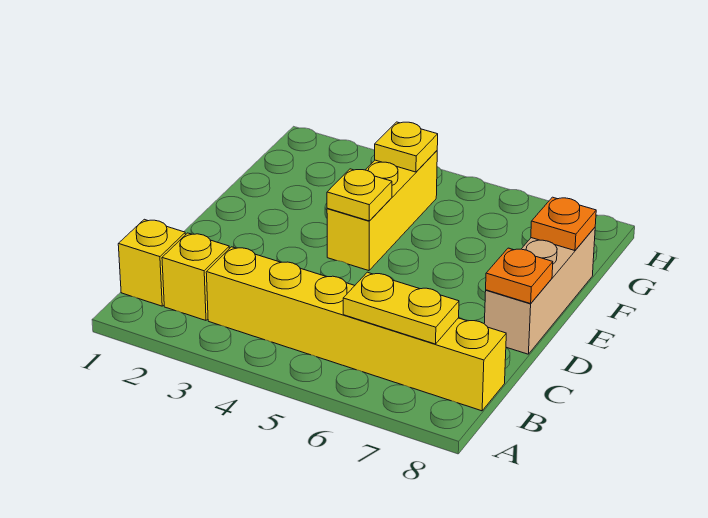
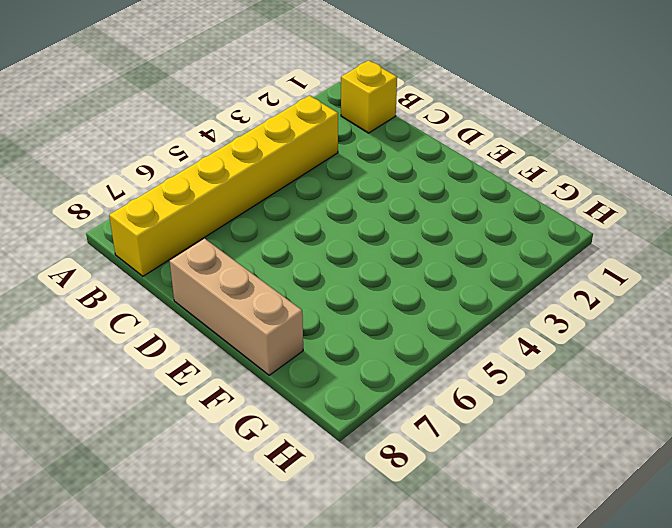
none -> yellow brick B2 level 1
none -> yellow brick E4:G4 level 1

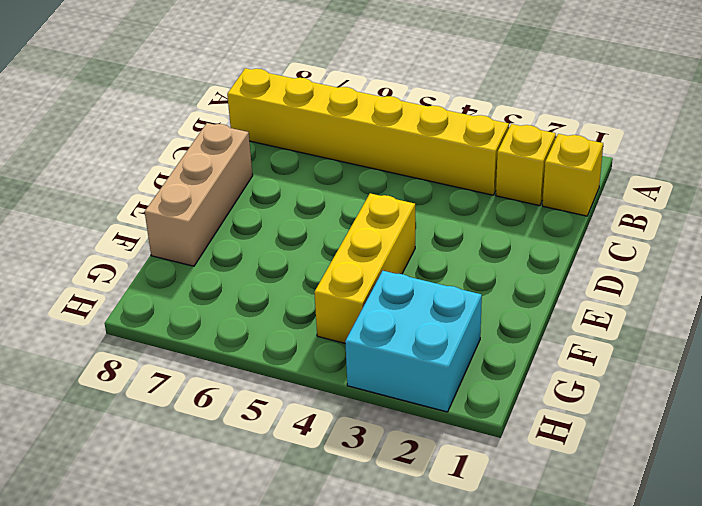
cyan brick G2:H3 level 1 -> none
none -> yellow plate B6:B7 level 2
none -> orange plate D8 level 2

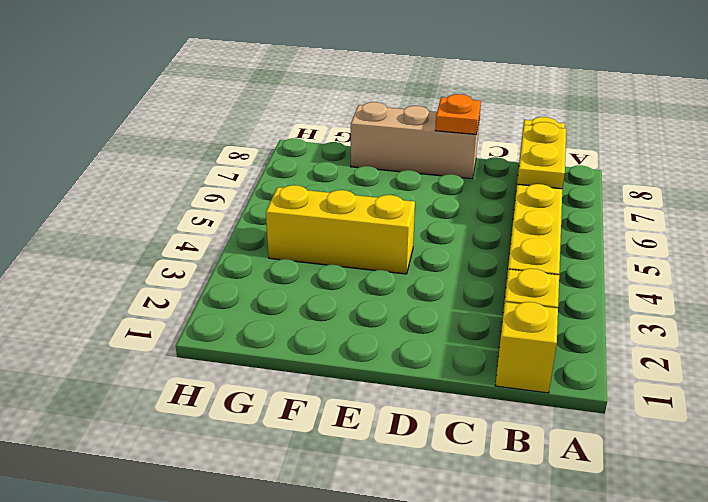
none -> yellow plate E4 level 2
none -> orange plate F8 level 2

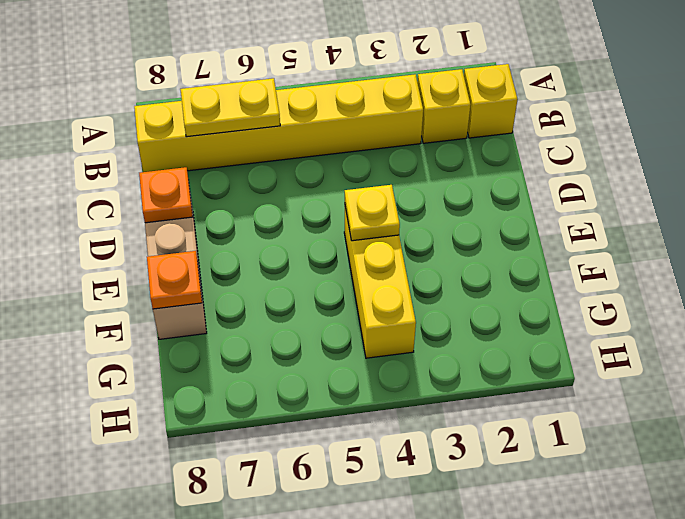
none -> yellow plate G4 level 2

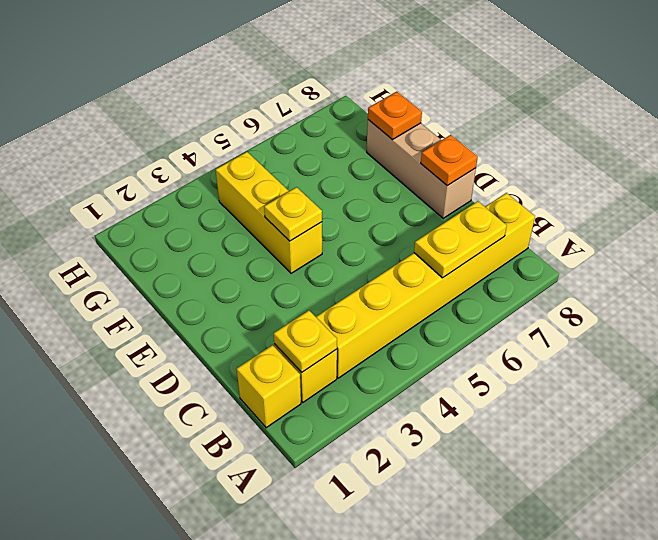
yellow plate B2 level 2 -> yellow plate G4 level 2

